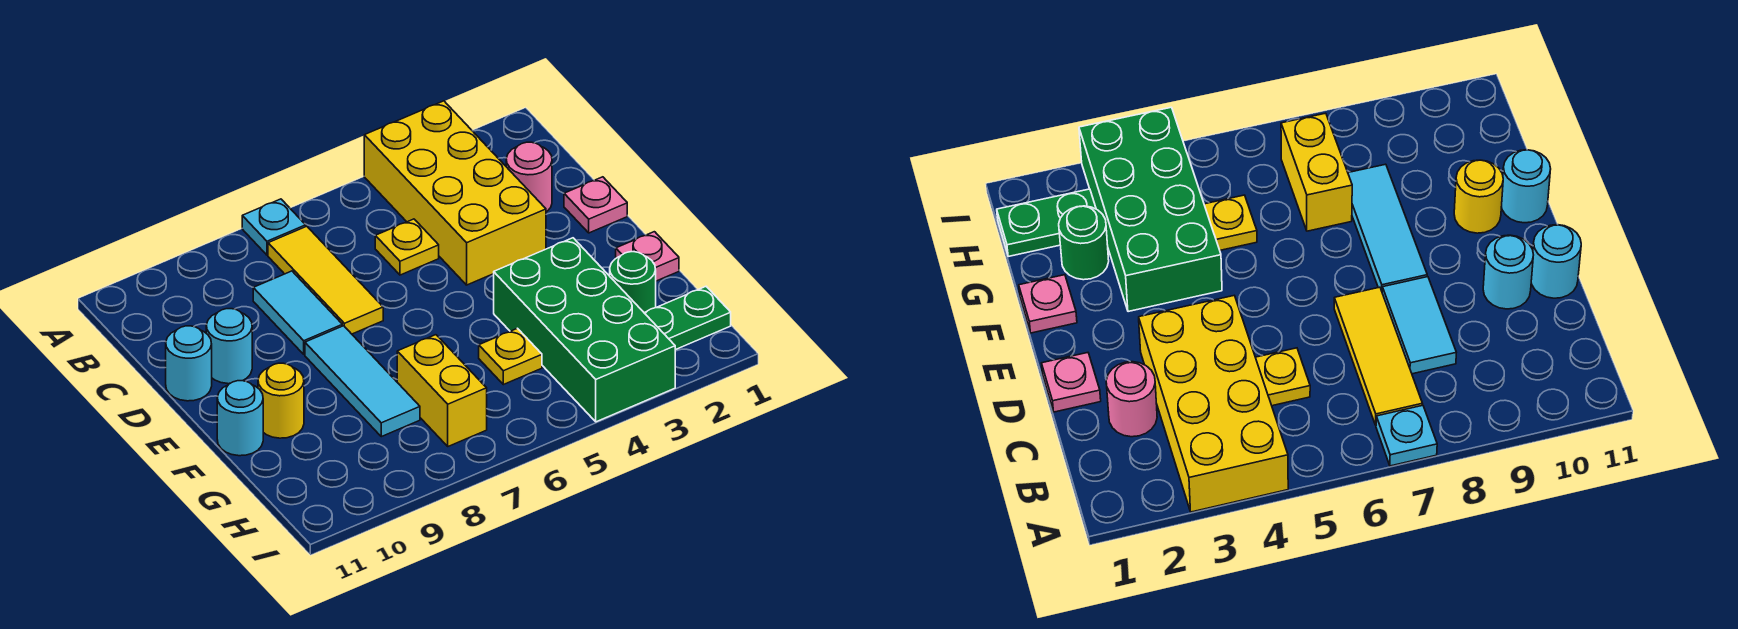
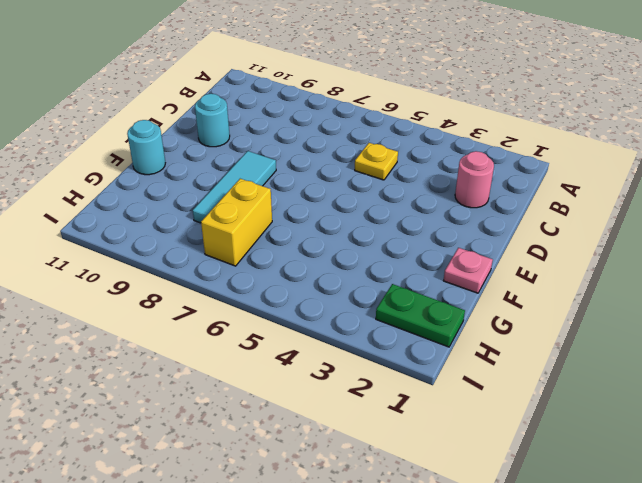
none -> yellow brick A3:D4 level 1
none -> cyan plate A7 level 1
none -> yellow tile B7:D7 level 1

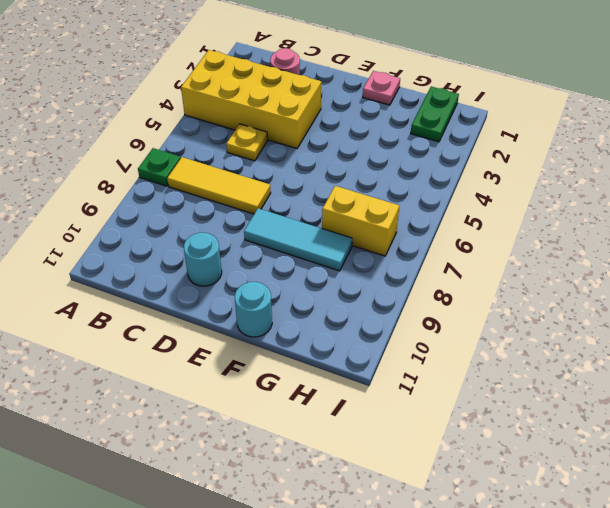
green plate A7 level 1 -> cyan plate A7 level 1
none -> cyan tile C8:D8 level 1
none -> pink plate D1 level 1
none -> cyan round brick D11 level 1

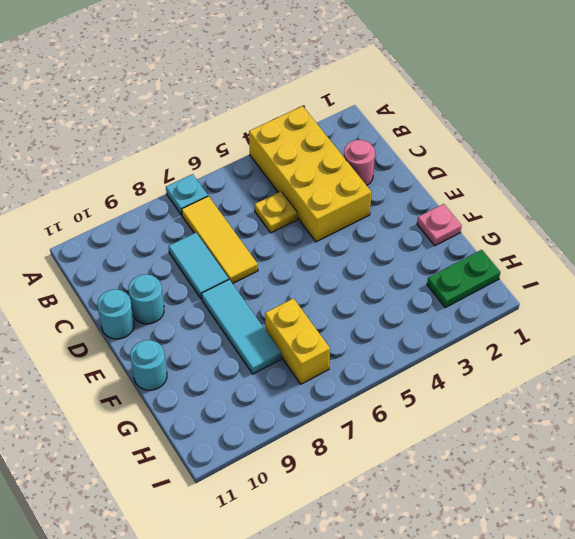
none -> pink plate D1 level 1
none -> green brick F3:I4 level 1
none -> yellow round brick F10 level 1

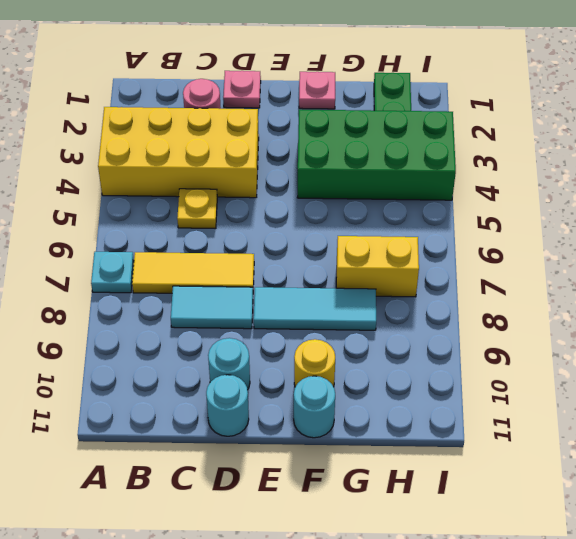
none -> green round brick G2 level 1
none -> yellow plate G5 level 1

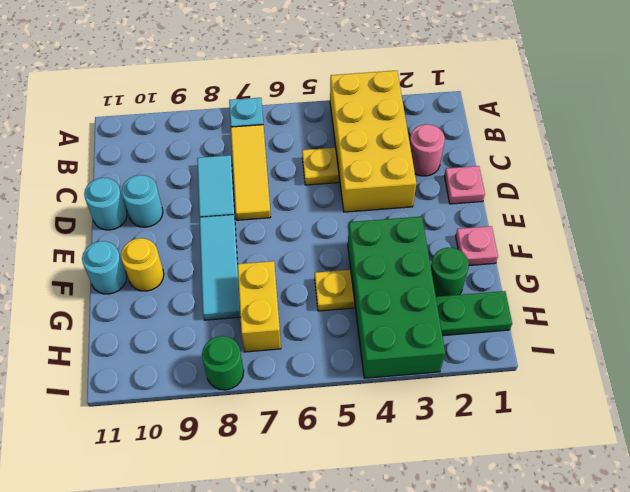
green round brick I8 level 1 -> none

